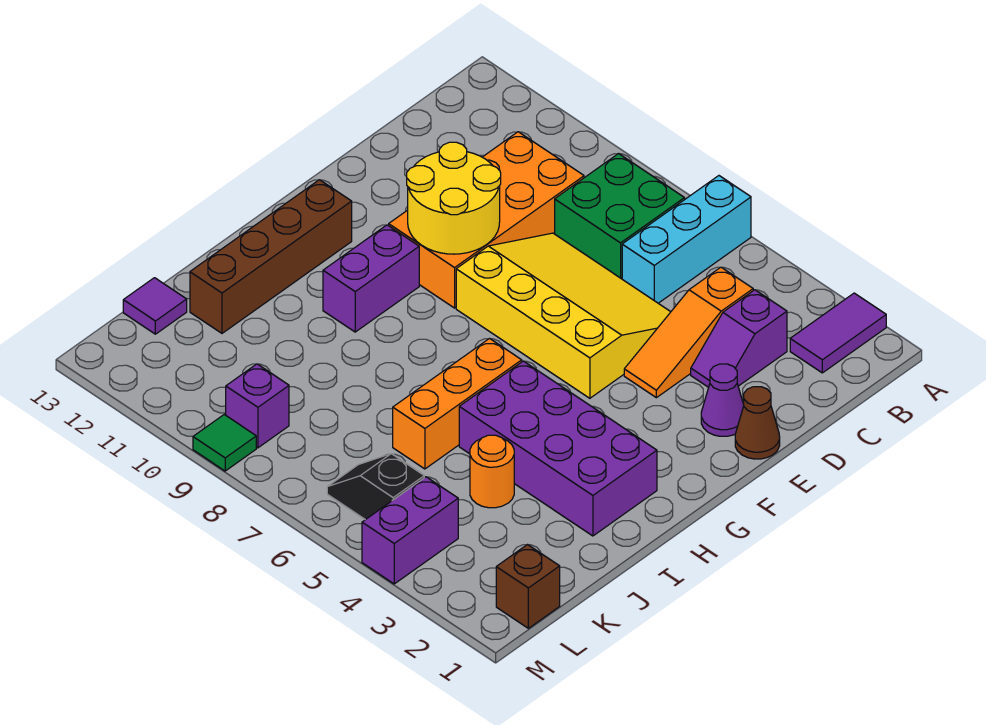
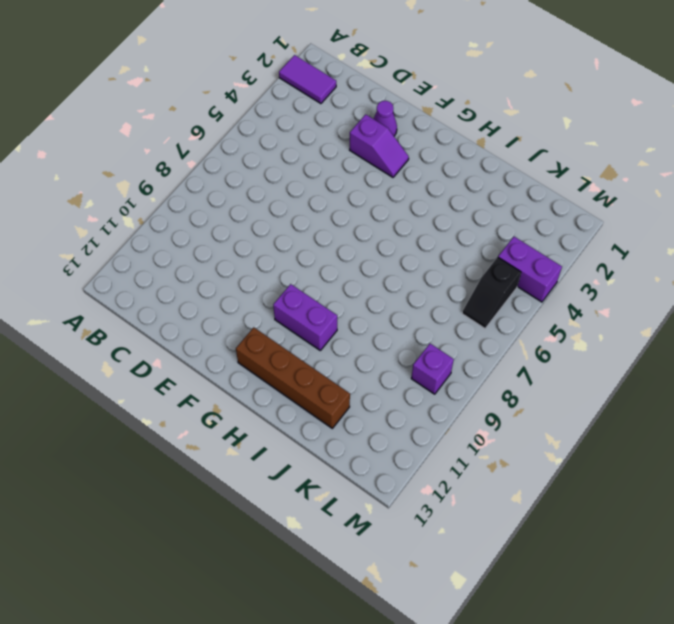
purple slope E3:F3 level 1 top E -> purple slope C3:D3 level 1 top C
none -> cyan brick A6:C6 level 1
none -> green brick B7:C8 level 1
none -> orange slope C4:E4 level 1 top C

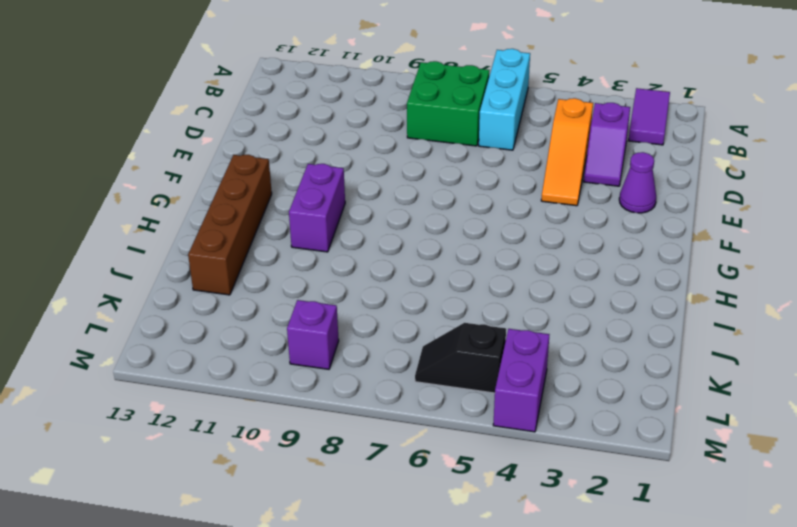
none -> orange brick C9:F10 level 1
none -> yellow slope D5:F8 level 1 top F
none -> brown cone E1 level 1

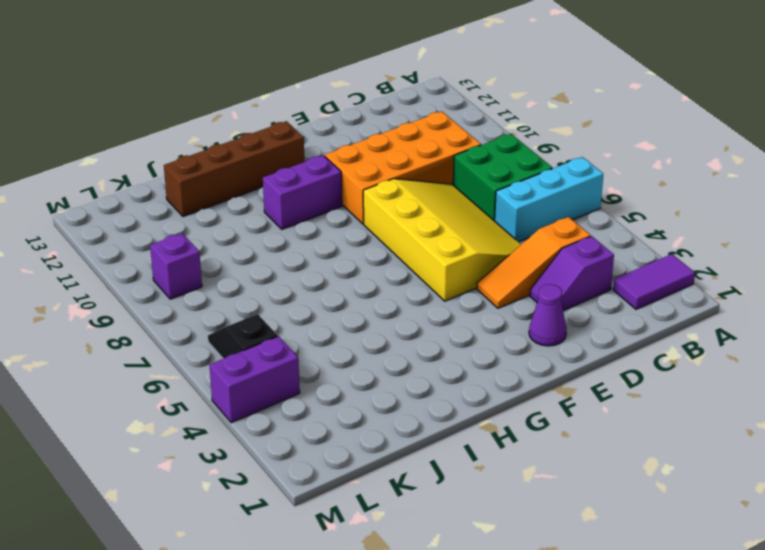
none -> brown cone E1 level 1
none -> purple brick H2:I5 level 1
none -> orange brick H6:J6 level 1

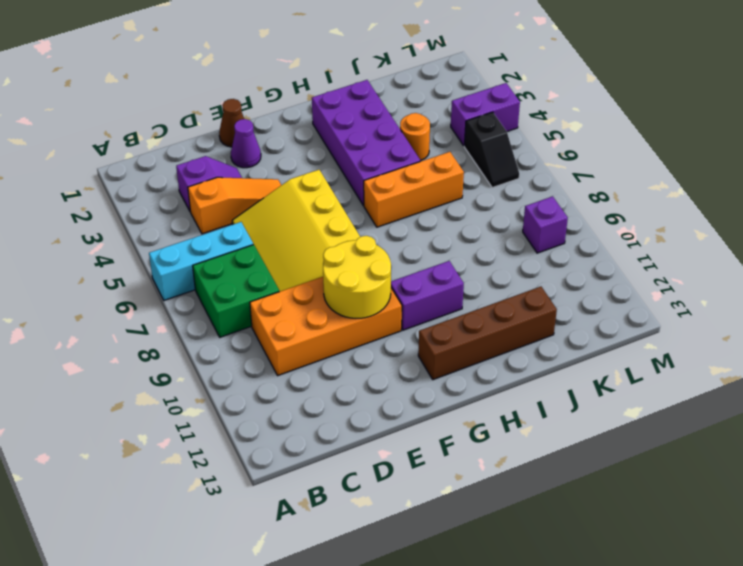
none -> purple tile A2:B2 level 1
none -> purple tile K13 level 1
none -> brown brick L1 level 1

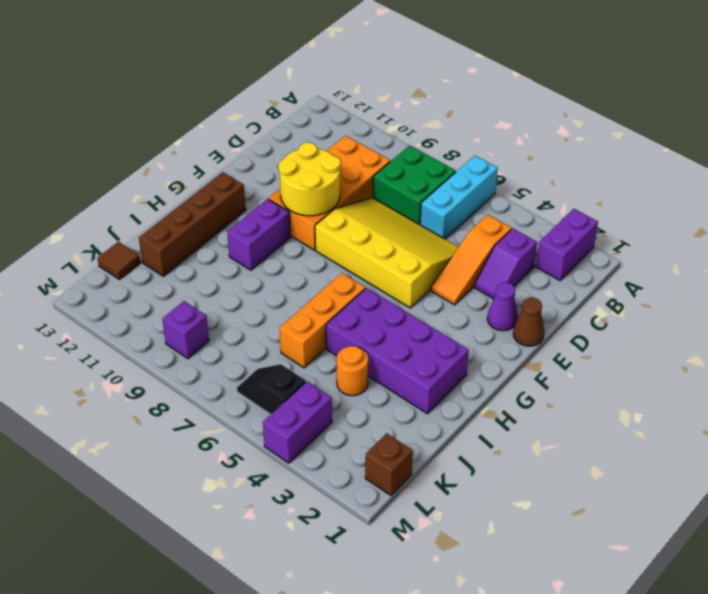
purple brick A2:B2 level 1 -> purple tile A2:B2 level 1
brown tile K13 level 1 -> purple tile K13 level 1
none -> green tile M9 level 1

